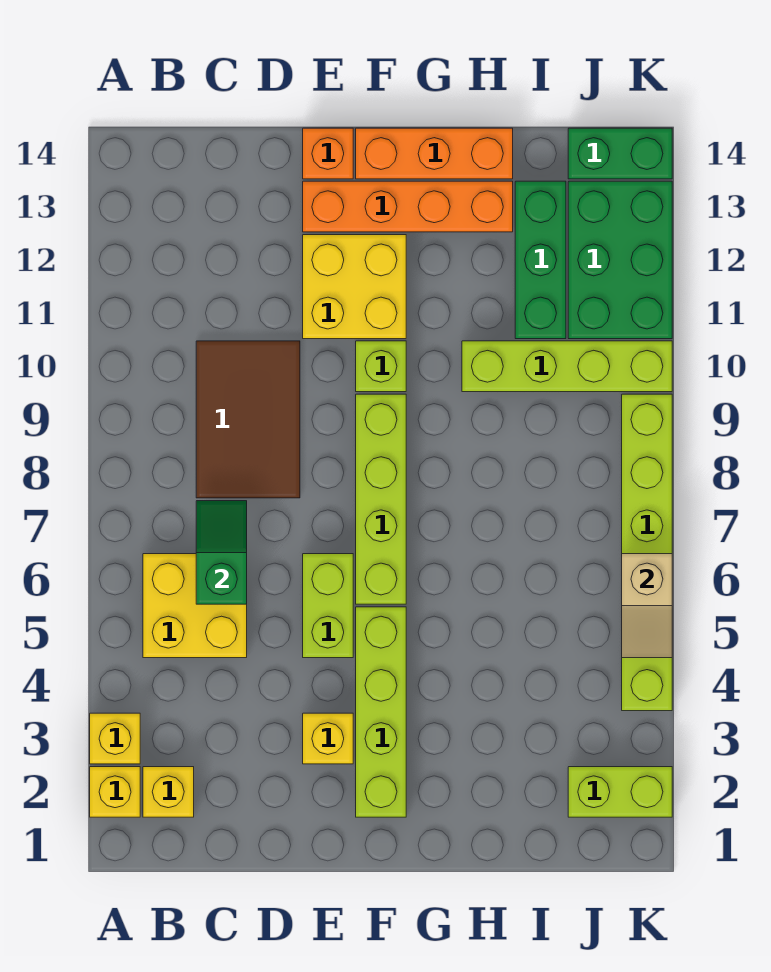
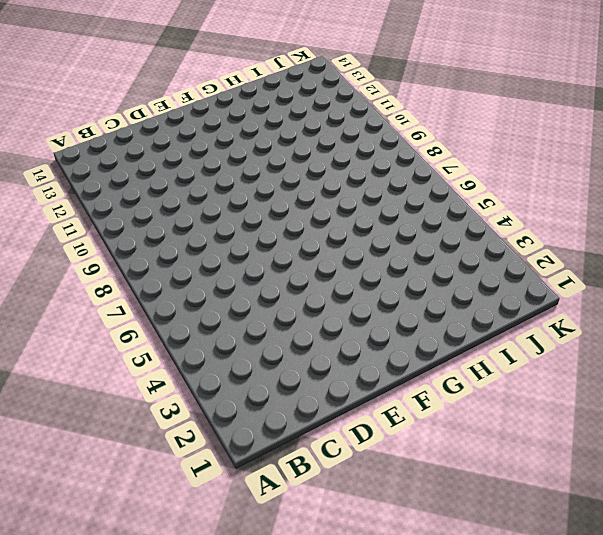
none -> yellow brick A2 level 1
none -> yellow brick A3 level 1
none -> yellow brick B2 level 1

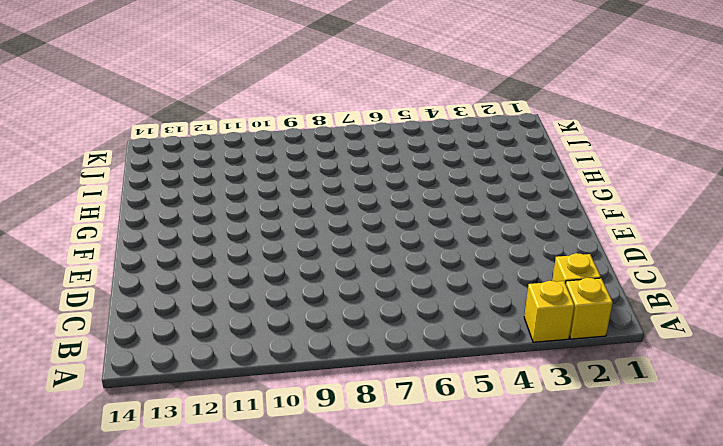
none -> yellow brick B5:C6 level 1
none -> brown tile C8:D10 level 1
none -> yellow brick E3 level 1

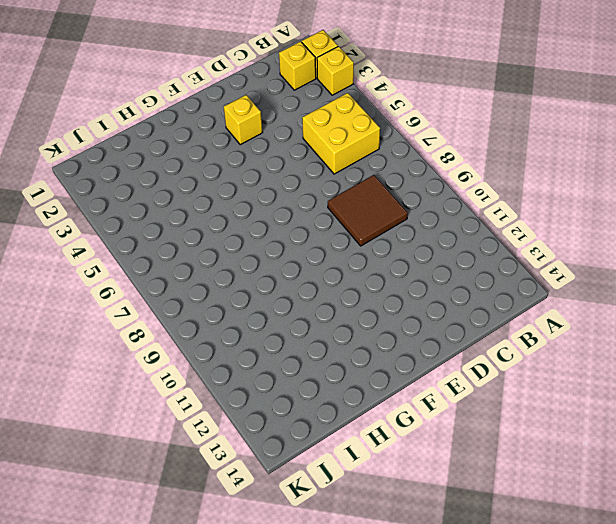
brown tile C8:D9 level 1 -> brown tile C8:D10 level 1
none -> lime brick E5:E6 level 1
none -> yellow brick E11:F12 level 1
none -> orange brick E13:H13 level 1

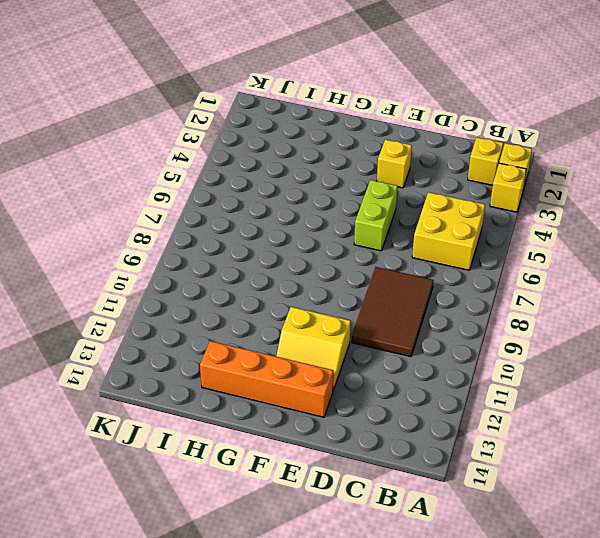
yellow slope E11:F12 level 1 top 11 -> yellow brick E11:F12 level 1
none -> orange brick E14 level 1
none -> lime brick F2:F5 level 1
none -> lime brick F6:F9 level 1

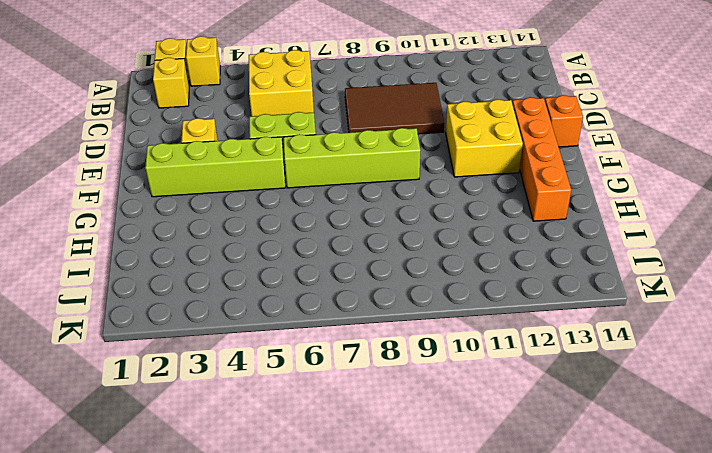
none -> lime brick F10 level 1
none -> orange brick F14:H14 level 1
none -> lime brick H10:K10 level 1

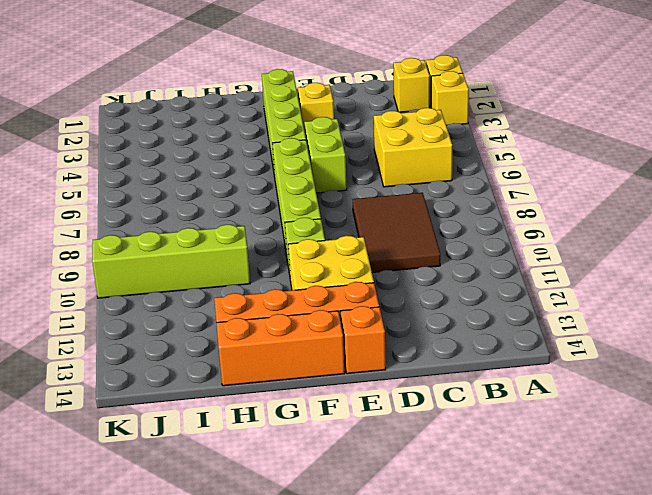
none -> green brick I11:I13 level 1
none -> lime brick J2:K2 level 1
none -> green brick J11:K13 level 1

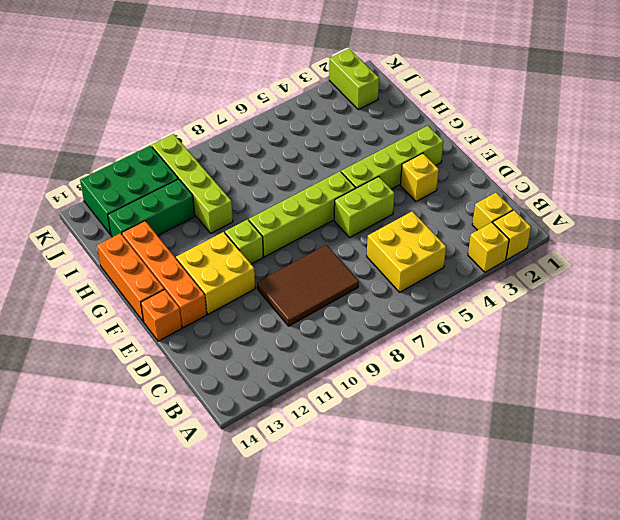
none -> green brick J14:K14 level 1
none -> lime brick K4:K9 level 1
none -> green slope C6:C7 level 2 top 6

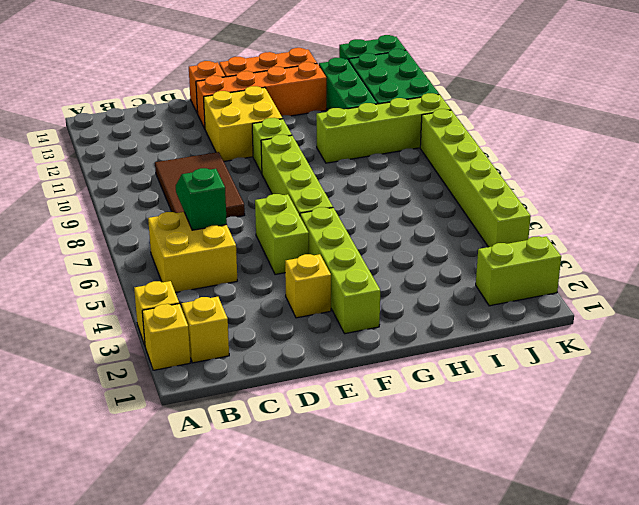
none -> tan slope K5:K6 level 2 top 6

